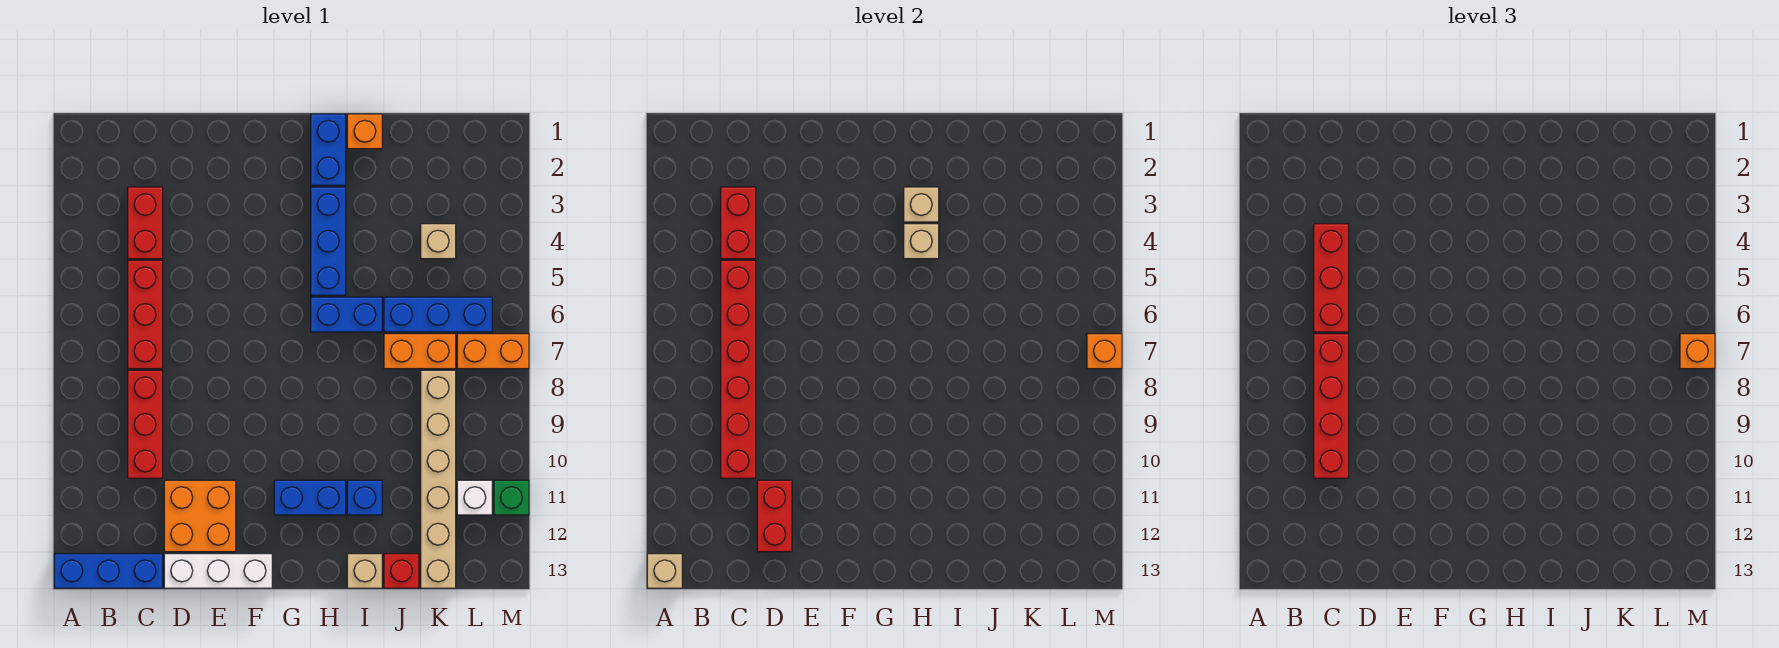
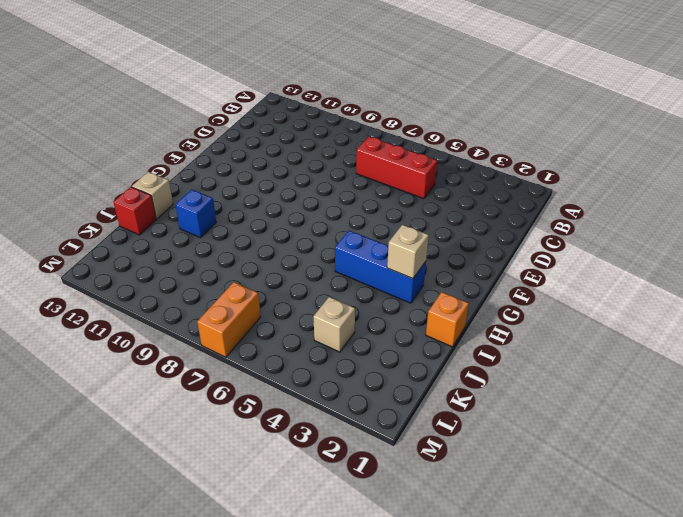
none -> blue brick A13:C13 level 1
none -> red brick C3:C4 level 1
none -> red brick C8:C10 level 1
none -> orange brick D11:E12 level 1

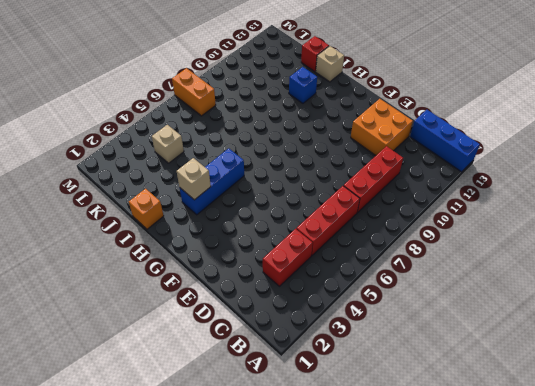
none -> white brick D13:F13 level 1
none -> blue brick G11:H11 level 1
none -> blue brick H1:H2 level 1
none -> blue brick H6:I6 level 1

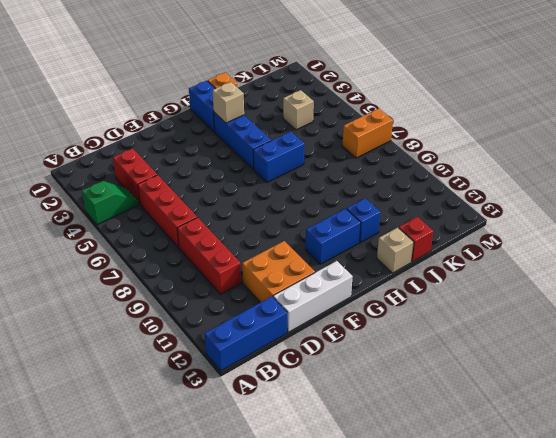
green slope A4:B4 level 1 top A -> none
none -> blue brick J6:L6 level 1
none -> orange brick J7:K7 level 1
none -> tan brick K8:K13 level 1
none -> white brick L11 level 1

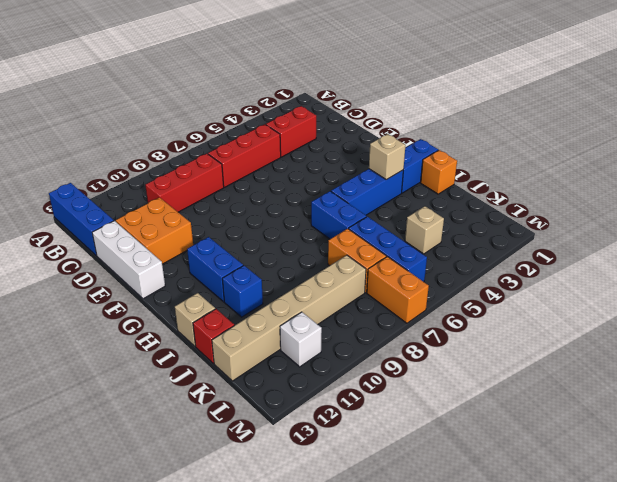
none -> green brick M11 level 1
none -> tan brick A13 level 2
none -> red brick C3:C4 level 2
none -> red brick C5:C10 level 2

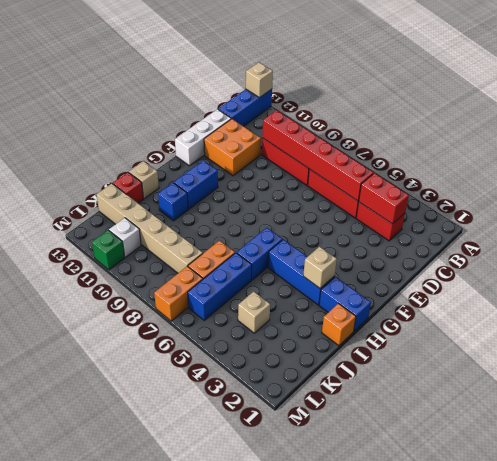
none -> red brick D11:D12 level 2
none -> tan brick H4 level 2
none -> orange brick M7 level 2
none -> red brick C4:C6 level 3

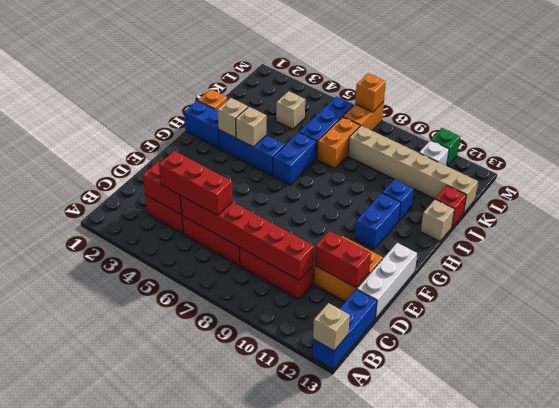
none -> red brick C7:C10 level 3
none -> orange brick M7 level 3

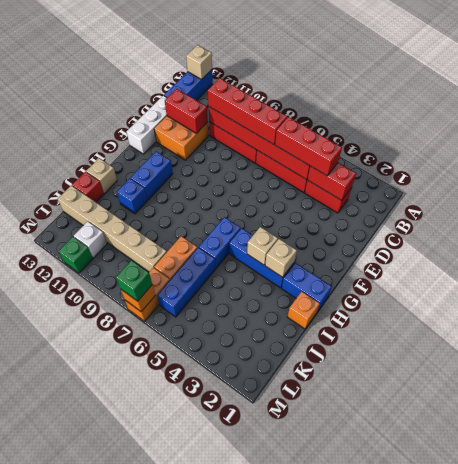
green brick M7 level 3 -> orange brick M7 level 3
none -> tan brick K4 level 1

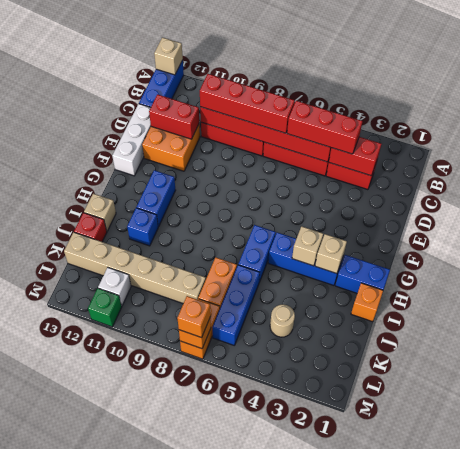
tan round brick K4 level 1 -> tan brick K4 level 1

